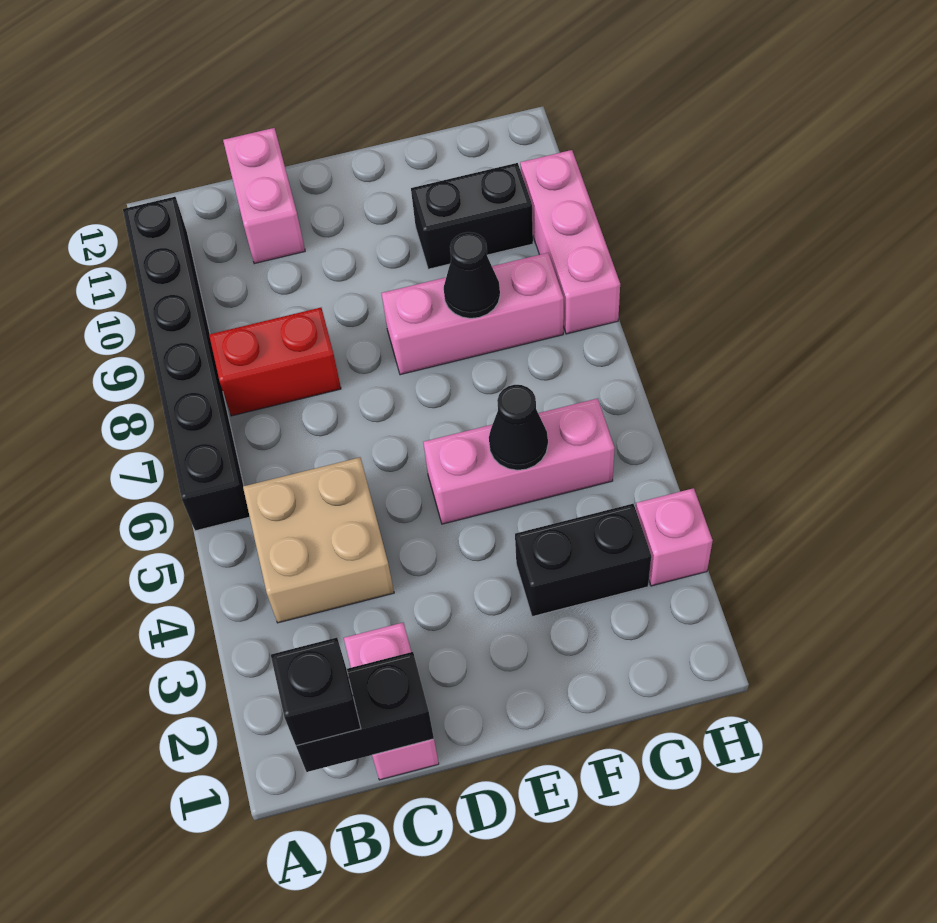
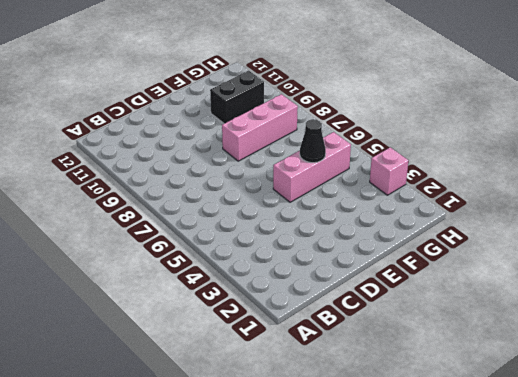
none -> black brick A6:A11 level 1
none -> tan brick B4:C5 level 1
none -> red brick B8:C8 level 1

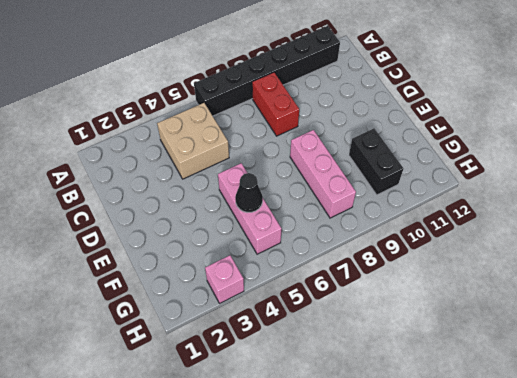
none -> pink brick C1:C2 level 1
none -> pink brick C11:C12 level 1
none -> black brick F3:G3 level 1

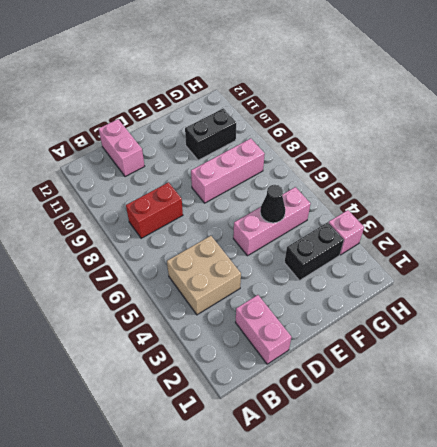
none -> black brick A6:A11 level 1
none -> pink brick H8:H10 level 1
none -> black brick B1:C1 level 2

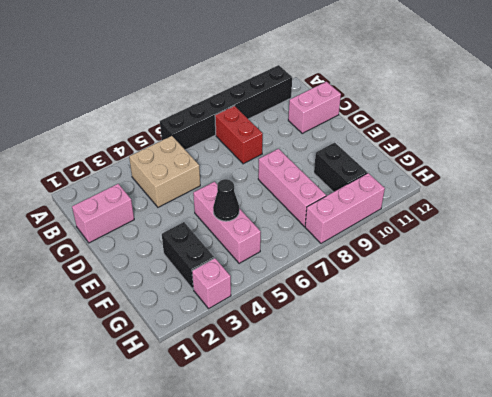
none -> black brick B1:C1 level 2
none -> black cone F8 level 2
none -> black brick B1 level 3

